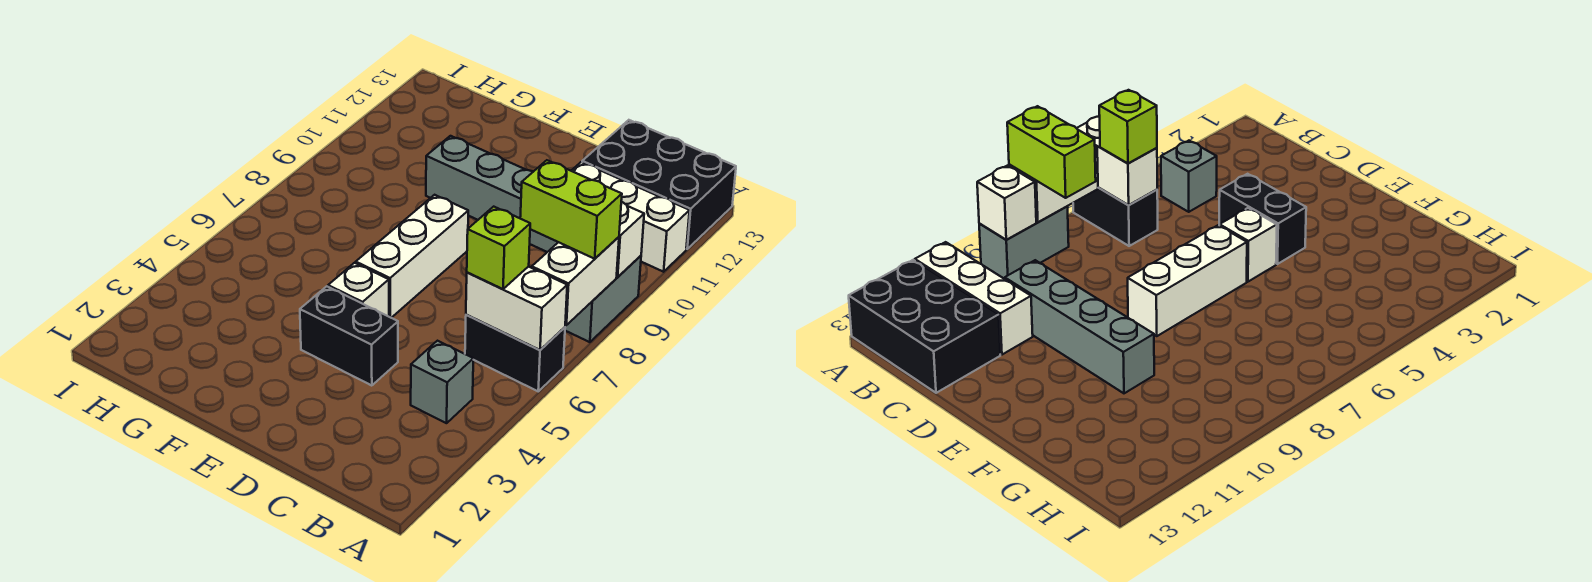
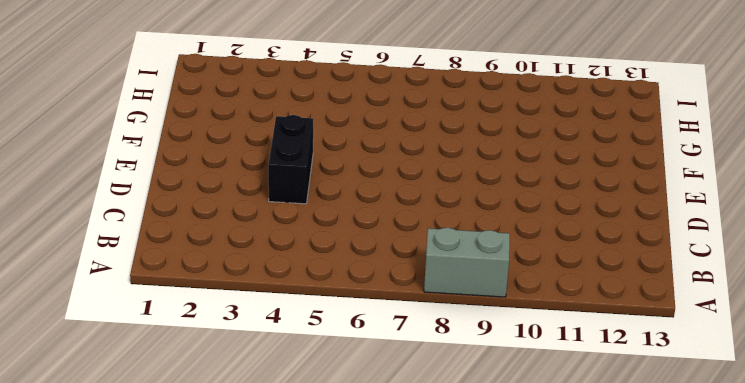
none -> black brick A6:B6 level 1
none -> white brick A11:C11 level 1
none -> black brick A12:C13 level 1

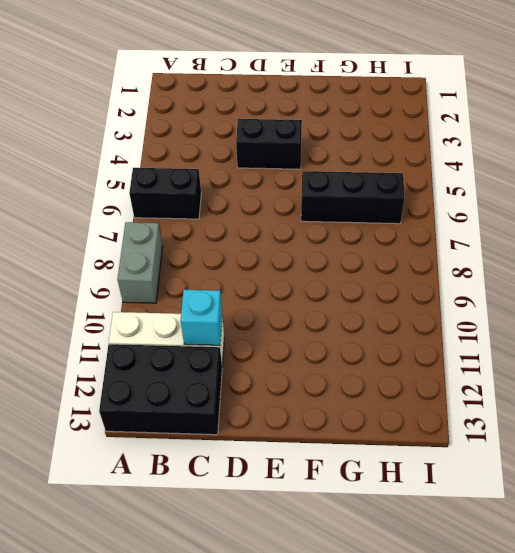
cyan brick C11 level 2 -> none
black brick F6:H6 level 1 -> none
none -> grey brick B4 level 1
none -> grey brick C10:F10 level 1
none -> white brick E5 level 1

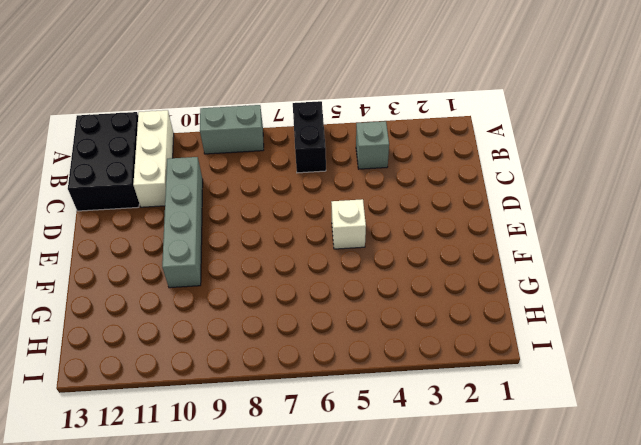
none -> black brick D4:E4 level 1
none -> white brick E6:E8 level 1
none -> white brick A6:B6 level 2

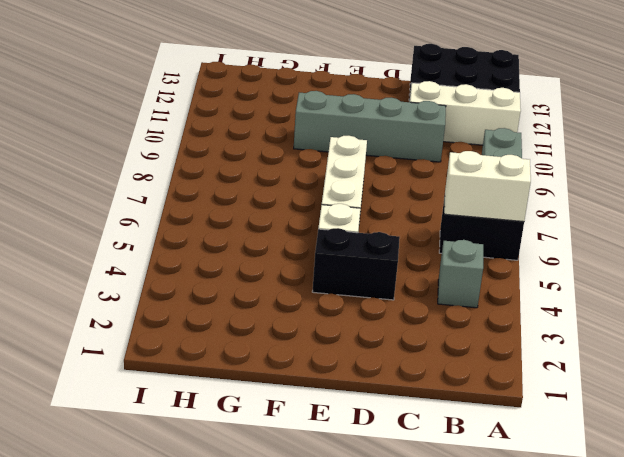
none -> white brick A7:A8 level 2
none -> white brick A9 level 2
none -> lime brick A8:B8 level 3

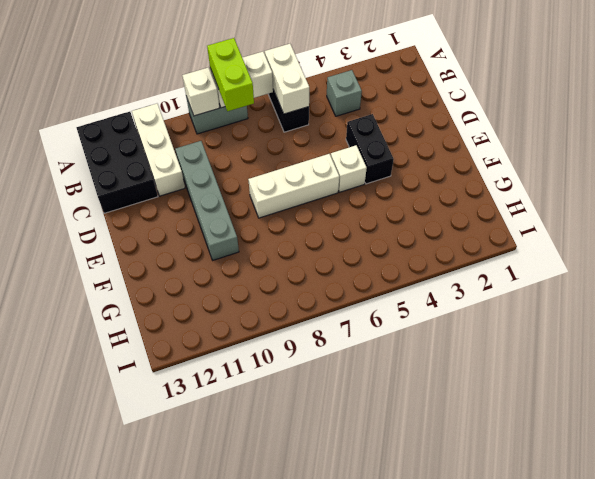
none -> lime brick B6 level 3

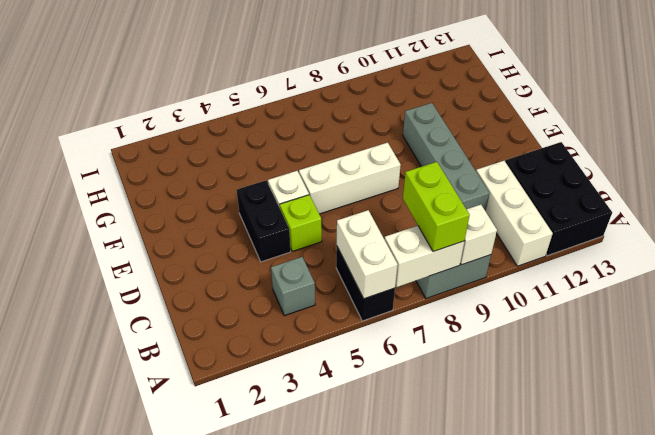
lime brick D5 level 1 -> lime brick B6 level 3

